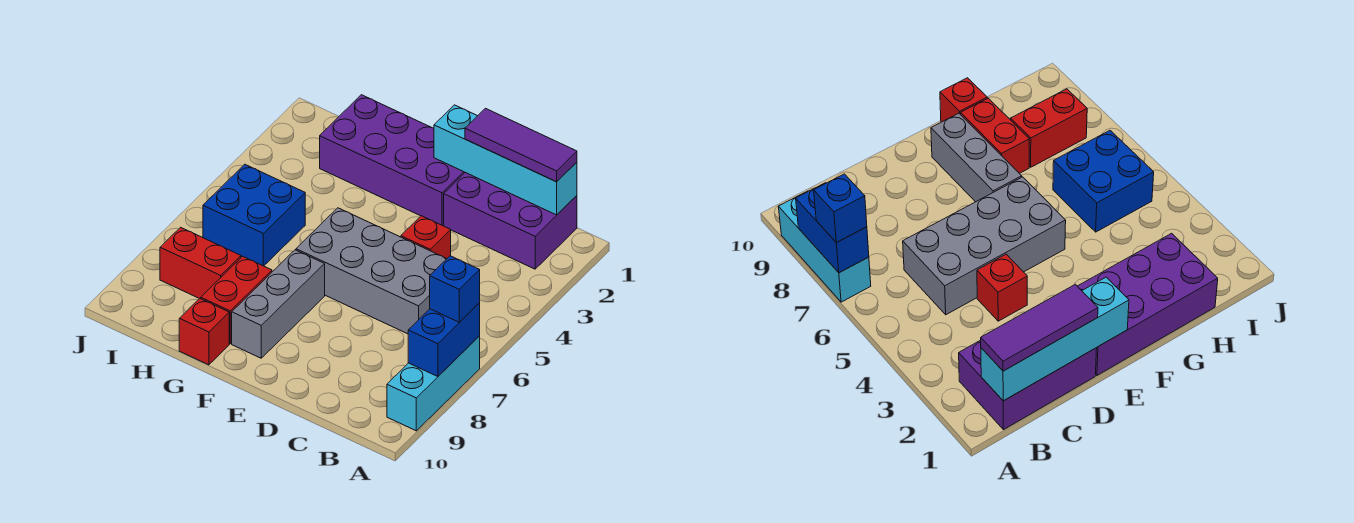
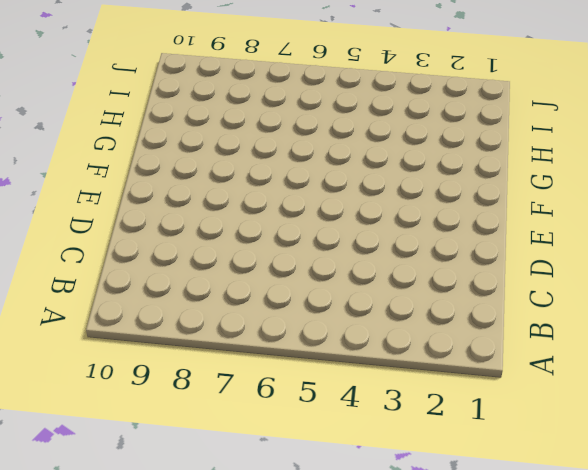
none -> cyan brick A7:A9 level 1
none -> purple brick B1:D2 level 1
none -> grey brick C5:F6 level 1

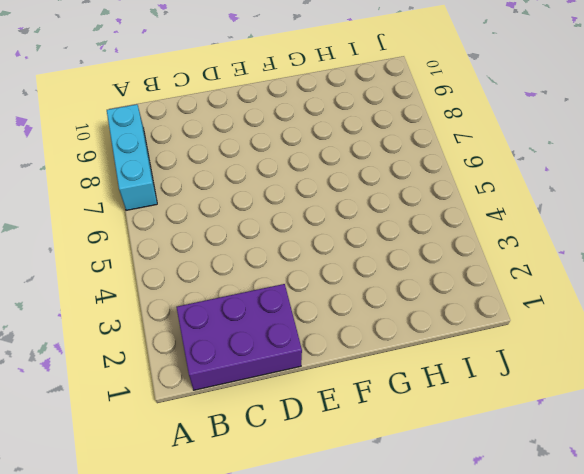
none -> grey brick C5:F6 level 1
none -> red brick D4 level 1
none -> purple brick E1:H2 level 1

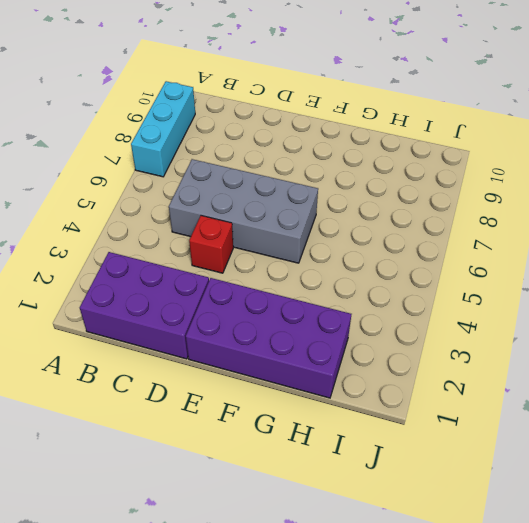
none -> grey brick F7:F9 level 1
none -> red brick G8:G9 level 1
none -> red brick G10 level 1

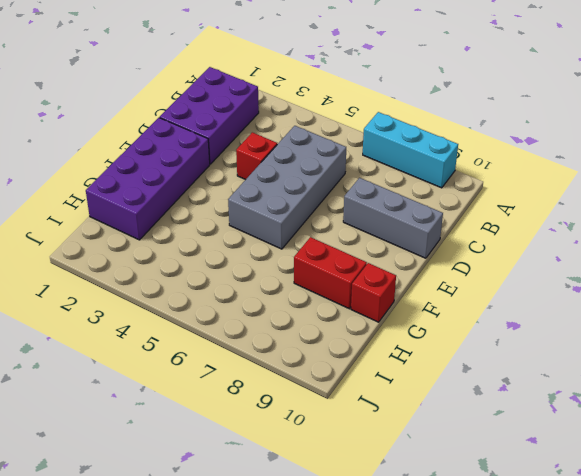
grey brick D8:D10 level 1 -> grey brick F7:F9 level 1
none -> blue brick H5:I6 level 1
none -> red brick H8:I8 level 1
none -> blue brick A7:A8 level 2

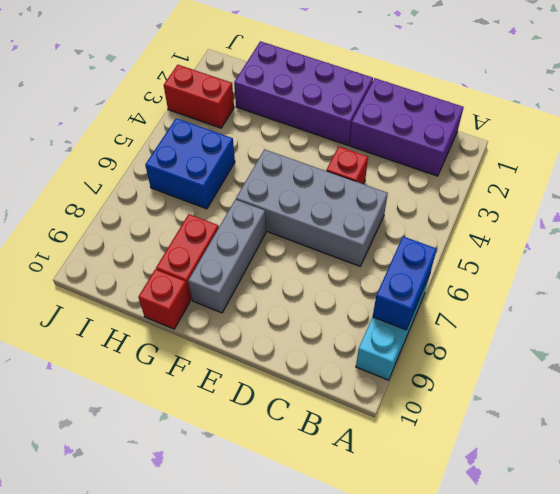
red brick I3:J3 level 1 -> red brick H8:I8 level 1
none -> cyan brick B1:E1 level 2
none -> blue brick A7 level 3
none -> purple tile B1:D1 level 3

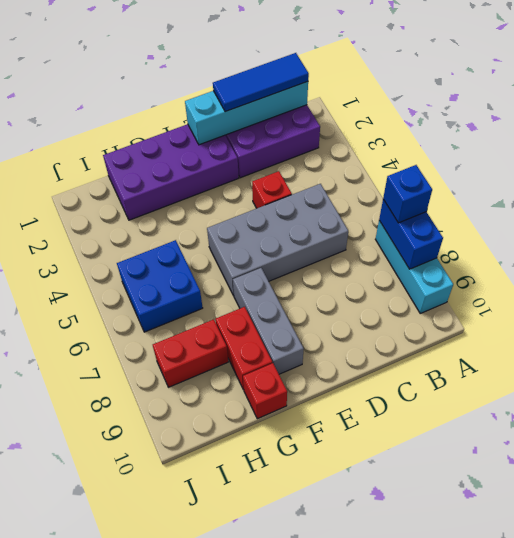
blue tile B1:D1 level 3 -> purple tile B1:D1 level 3

